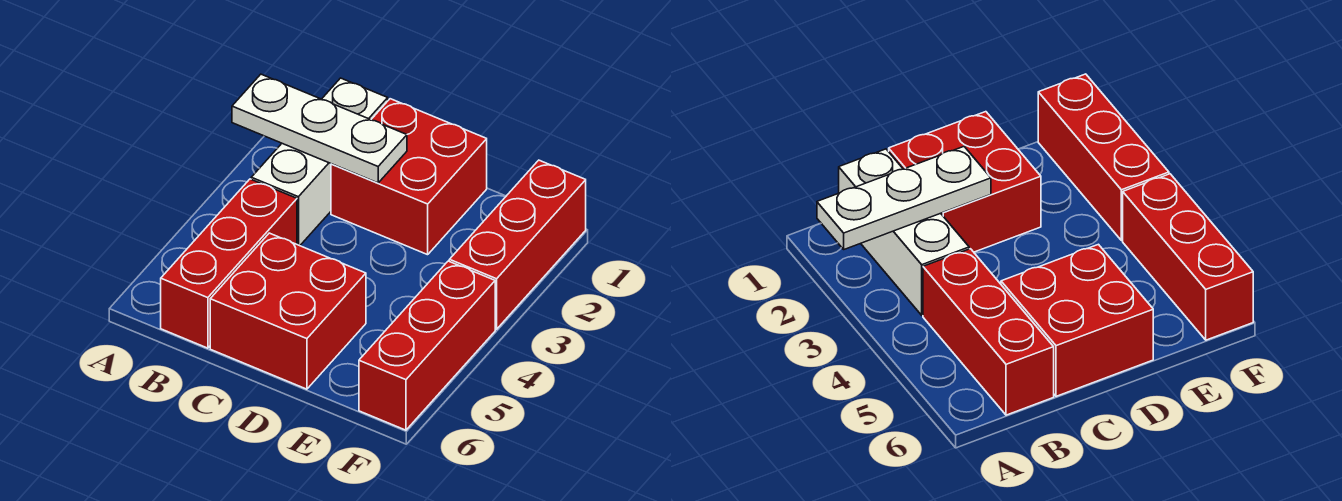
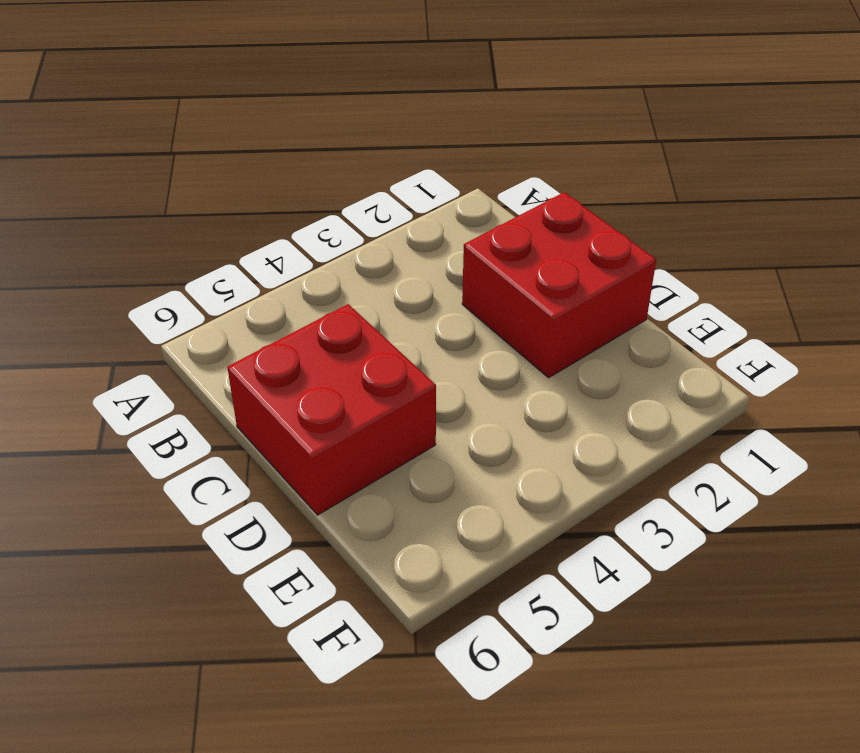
none -> white brick B1:B3 level 1
none -> red brick B4:B6 level 1

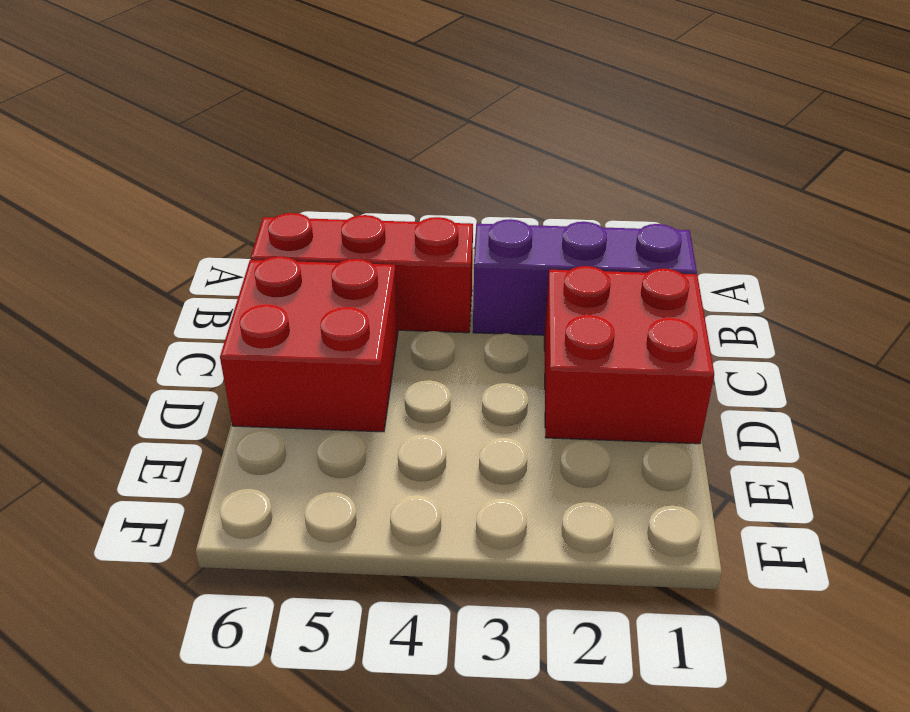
purple brick B1:B3 level 1 -> white brick B1:B3 level 1
none -> red brick F1:F3 level 1
none -> red brick F4:F6 level 1

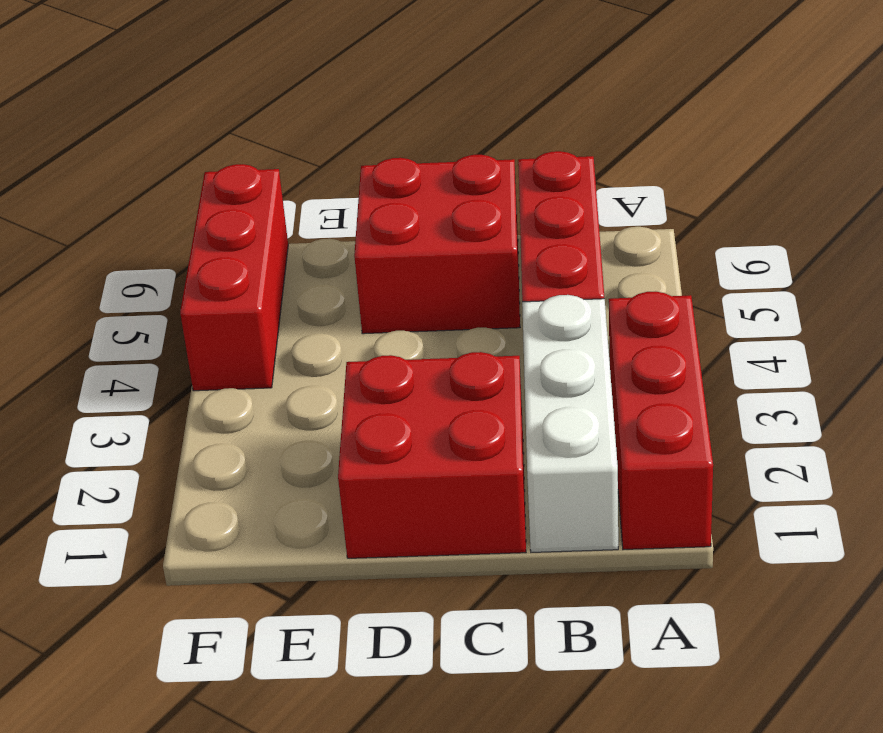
red brick A1:A3 level 1 -> red brick F1:F3 level 1
none -> white plate A2:C2 level 2

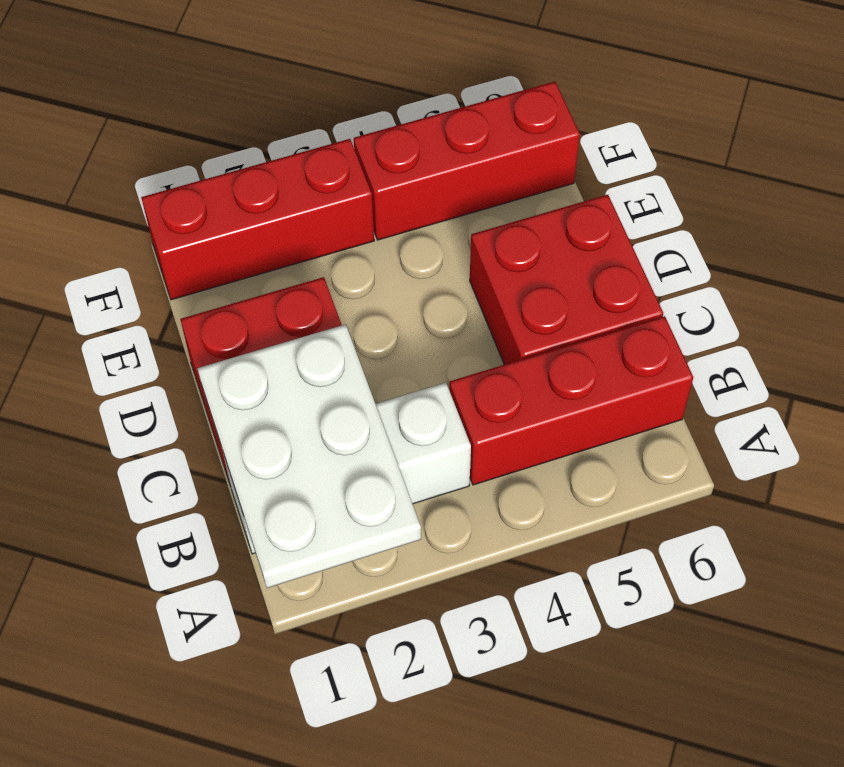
white plate A1:C2 level 2 -> white plate A2:C2 level 2

